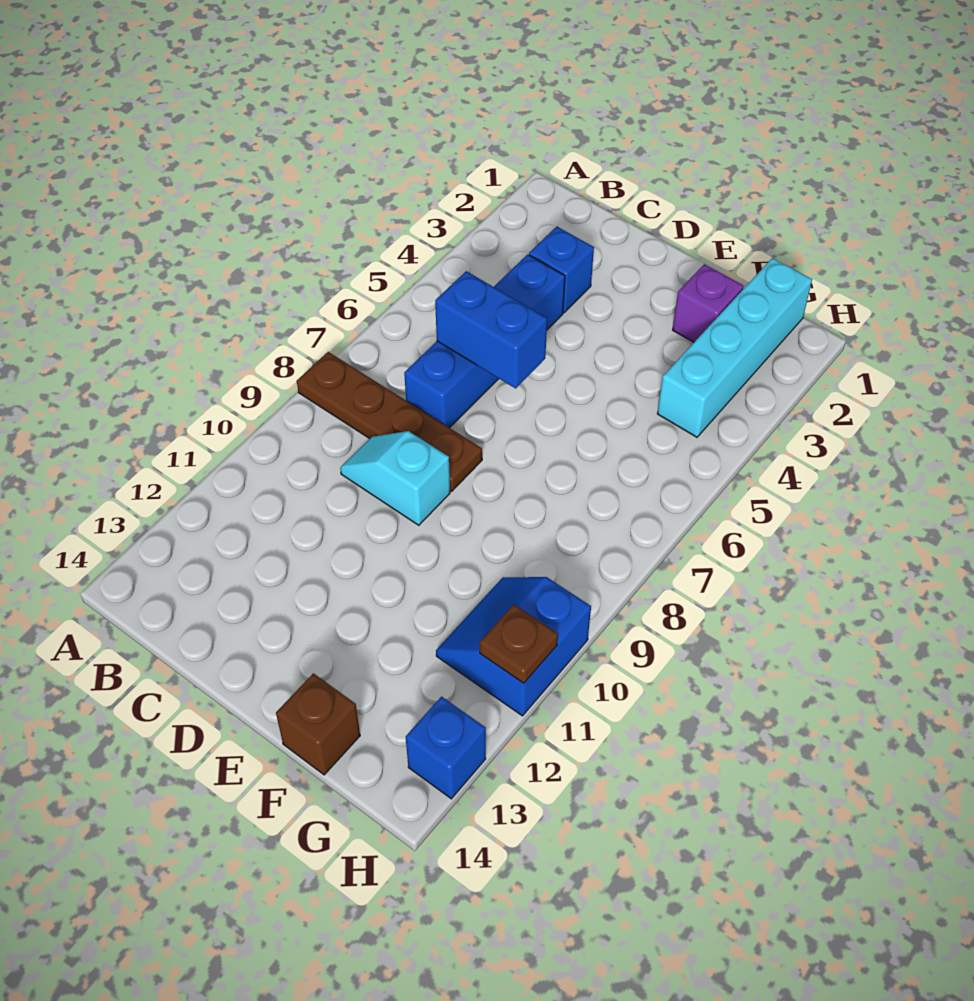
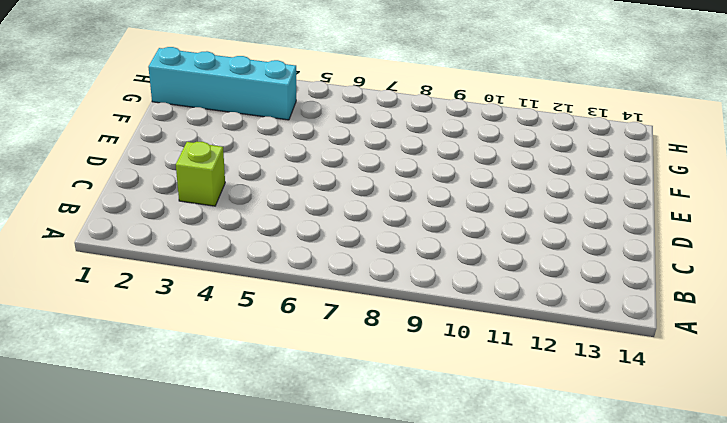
lime brick C3 level 1 -> blue brick C3 level 1
none -> brown plate A8:D8 level 1
none -> blue brick C4:C7 level 1

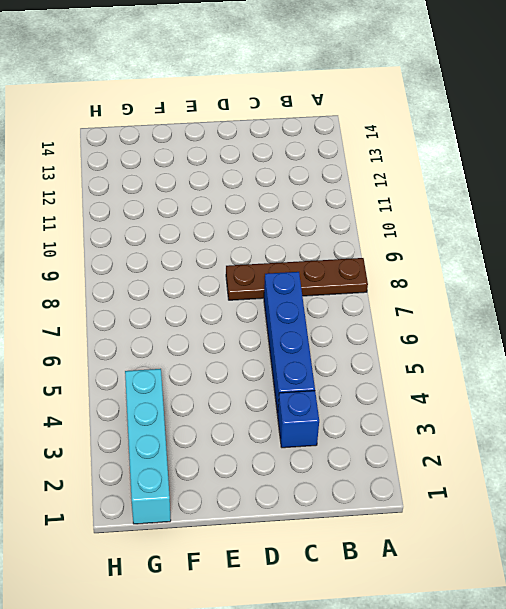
none -> cyan slope C9:D9 level 1 top D
none -> purple brick F2 level 1

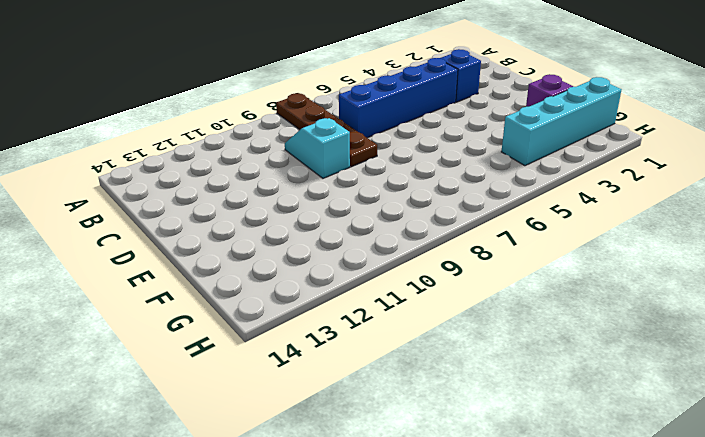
none -> brown brick F14 level 1
none -> blue slope G10:H11 level 1 top H

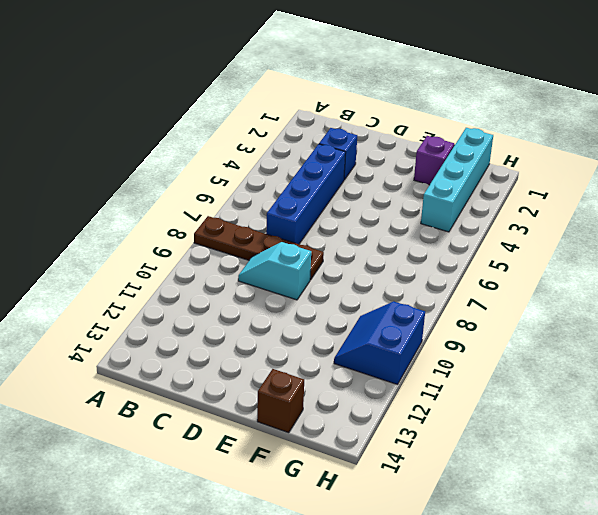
none -> blue brick H13 level 1
none -> blue brick C6:D6 level 2

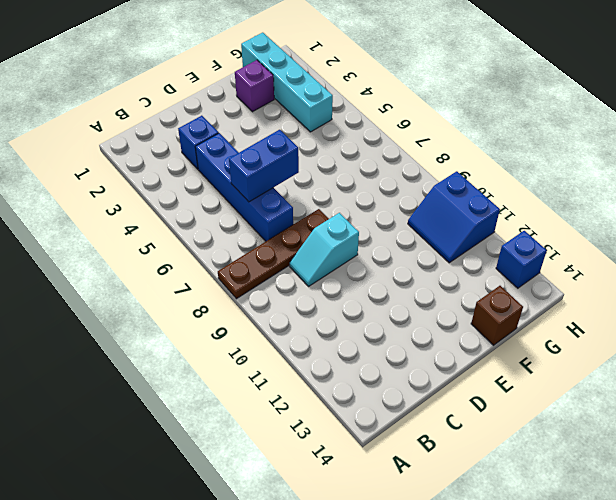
none -> brown plate H11 level 2

